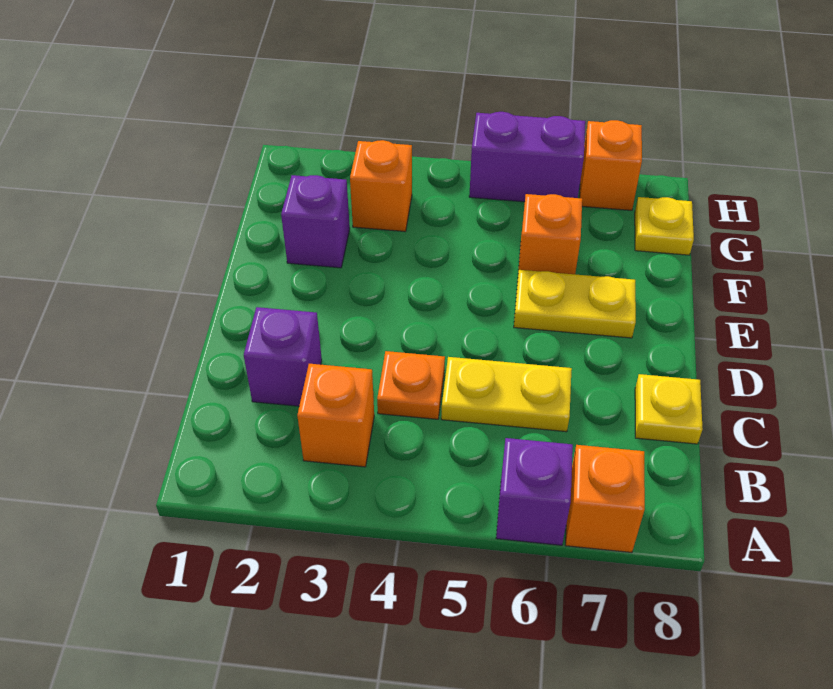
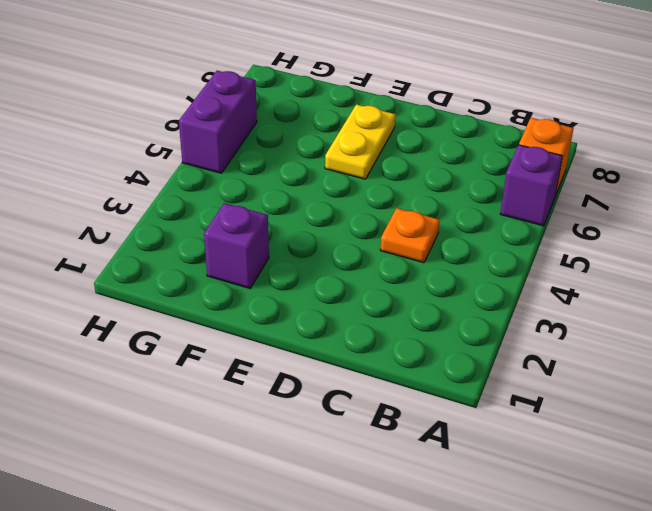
none -> orange brick B3 level 1
none -> purple brick C2 level 1
none -> yellow plate C5:C6 level 1

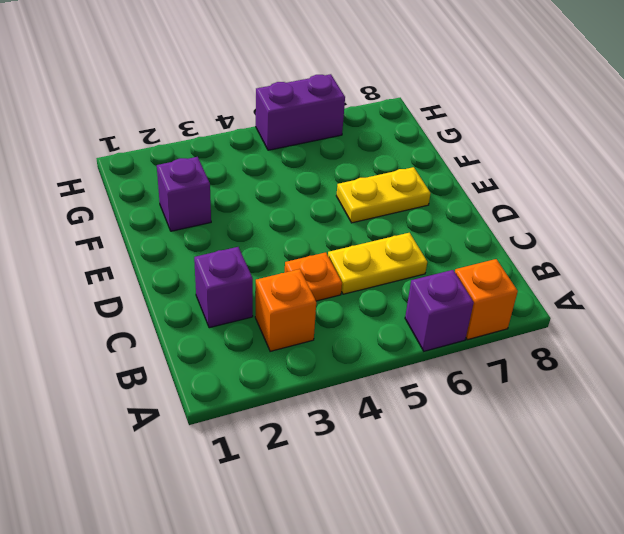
none -> yellow plate C8 level 1
none -> orange brick F6 level 1
none -> orange brick G3 level 1

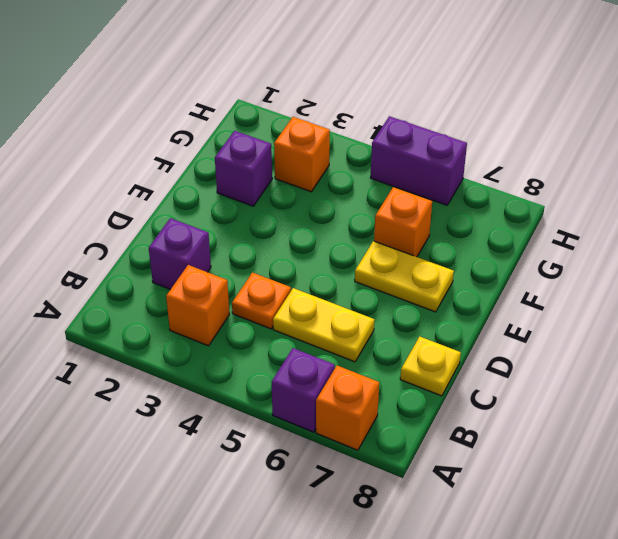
none -> yellow plate G8 level 1
none -> orange brick H7 level 1

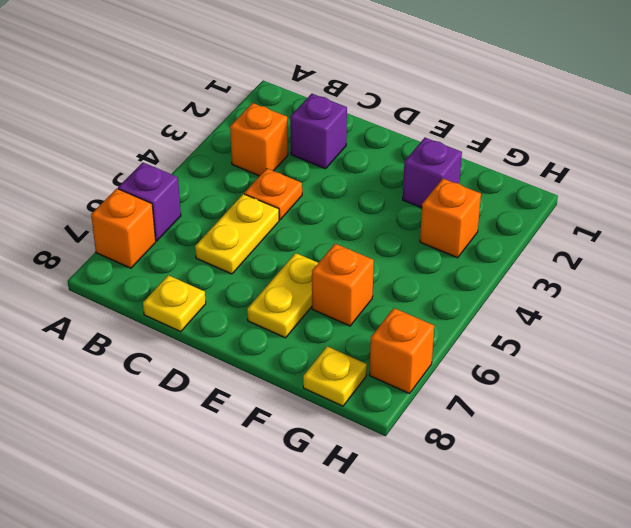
none -> purple brick H5:H6 level 1

